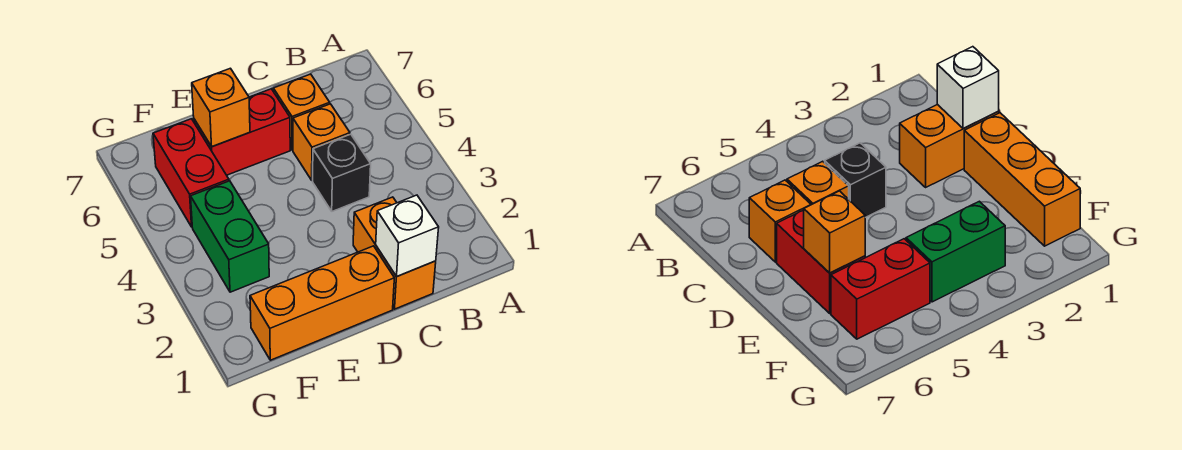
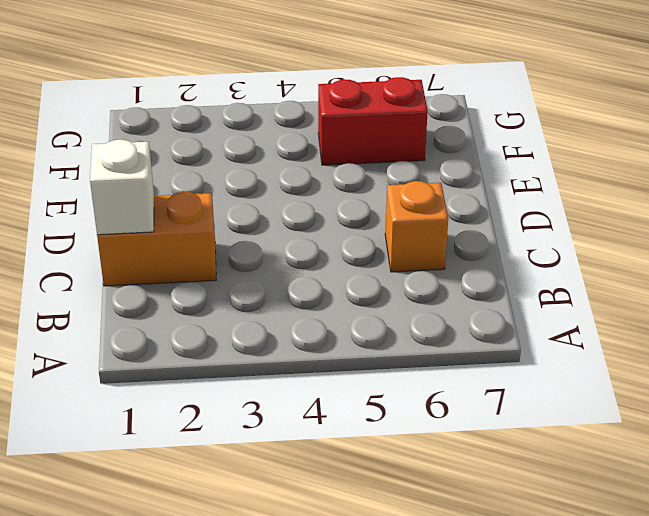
none -> black brick C4 level 1
none -> orange brick C5 level 1

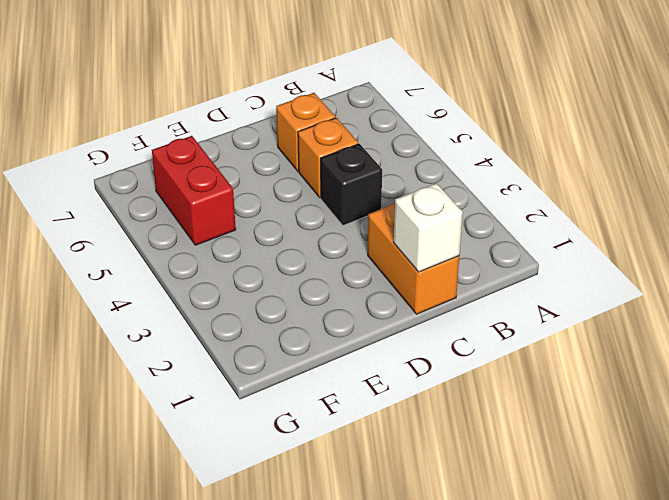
none -> orange brick D1:F1 level 1
none -> red brick D6:E6 level 1

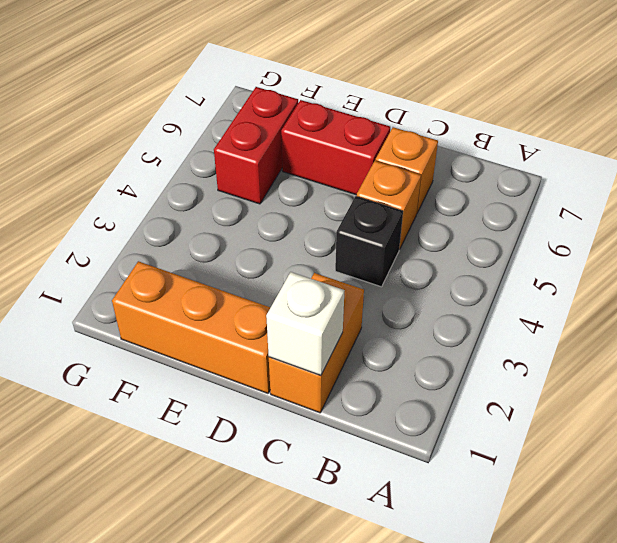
none -> green brick F3:F4 level 1
none -> orange brick E6 level 2

